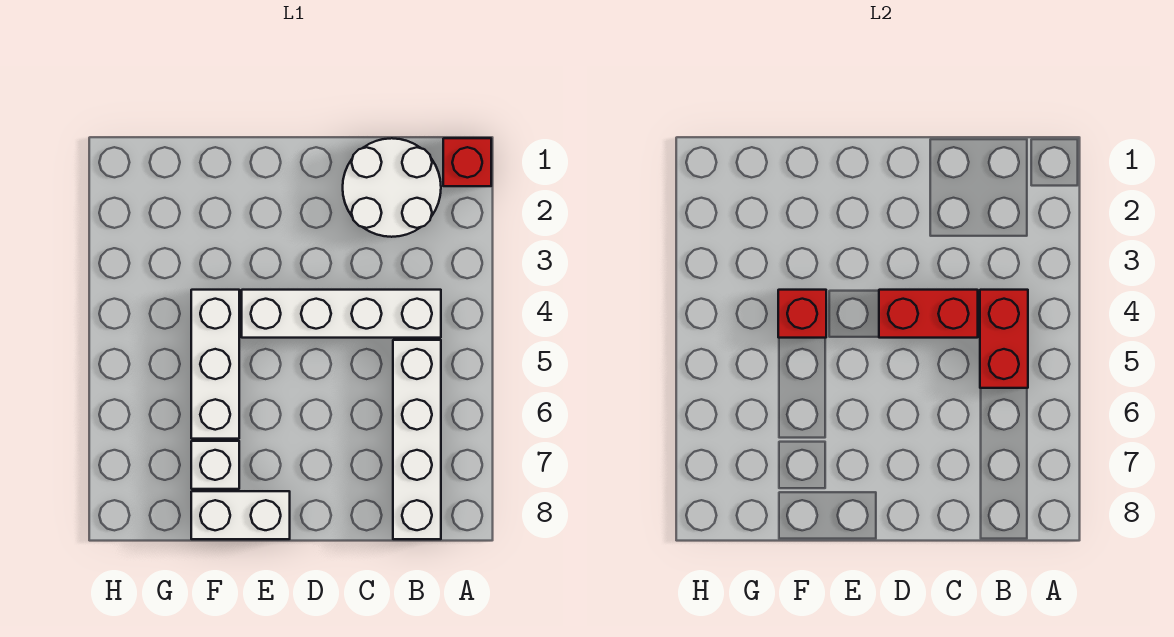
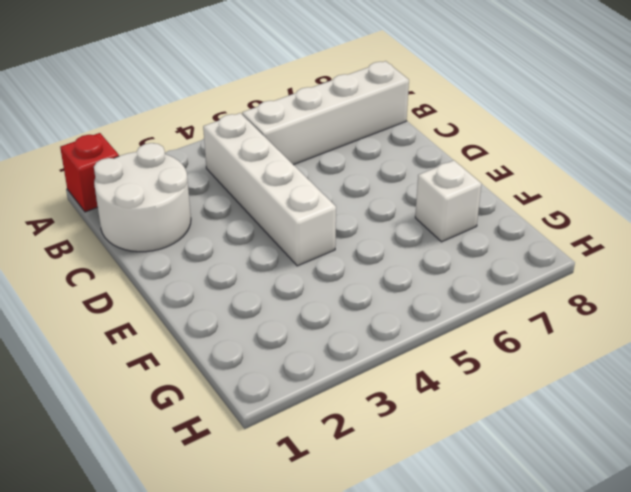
none -> white brick E8:F8 level 1
none -> white brick F4:F6 level 1

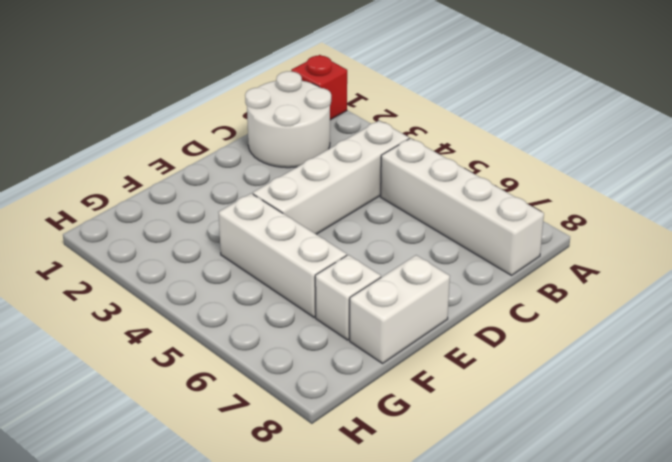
none -> red brick B4:B5 level 2
none -> red brick C4:D4 level 2

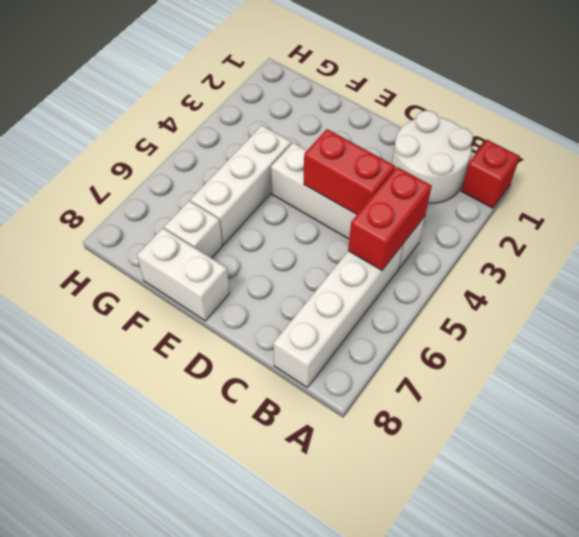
none -> red brick F4 level 2

